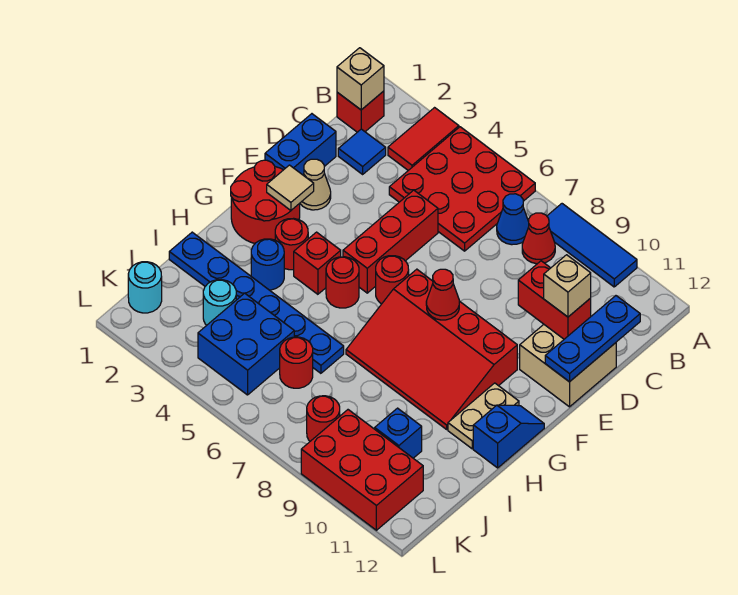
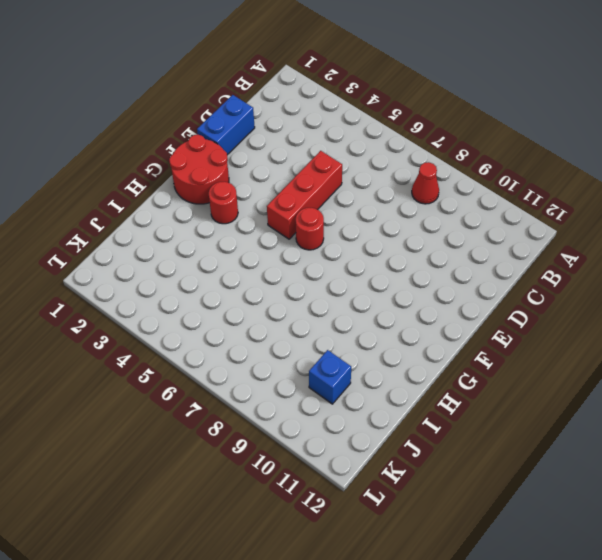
none -> red tile A3:B3 level 1
none -> red plate A4:C6 level 1
none -> blue tile A8:A10 level 1
none -> red brick B1 level 1

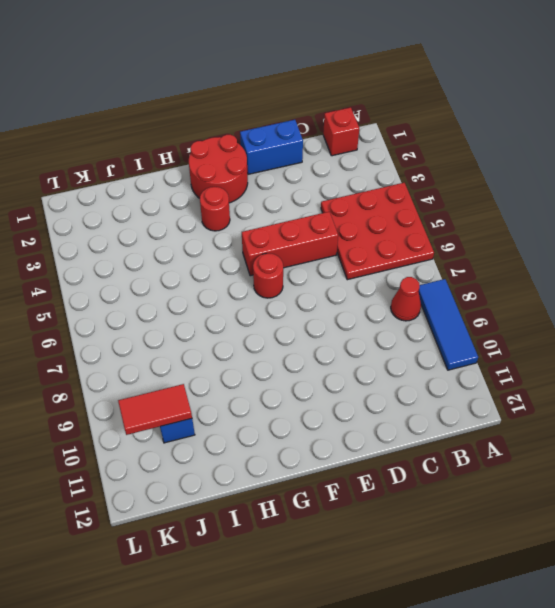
red tile J10:K10 level 2 -> red tile A3:B3 level 1
none -> blue cone B7 level 1
none -> blue tile C2 level 1
none -> tan brick D11:E12 level 1
none -> tan cone E2 level 1

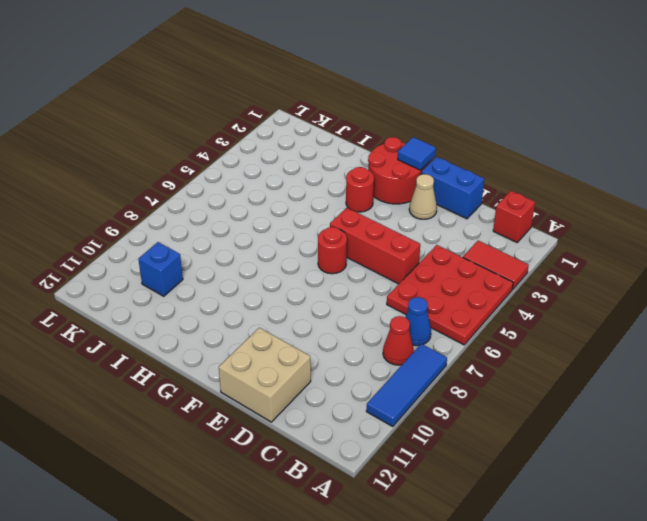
blue tile F1 level 2 -> blue tile C2 level 1
none -> red slope F7:H10 level 1 top F
none -> red brick G4 level 1
none -> red round brick G5 level 1
none -> tan plate G11:H11 level 1

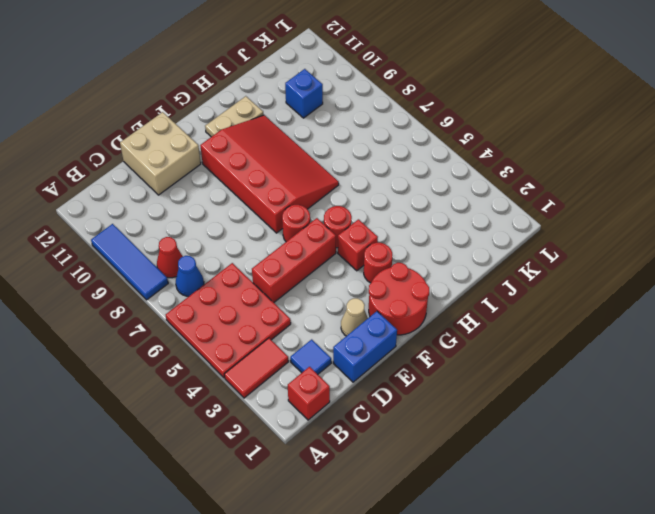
none -> blue slope G12:H12 level 1 top H
none -> blue round brick H3 level 1
none -> blue plate I1:I6 level 1
none -> cyan round brick J3 level 1

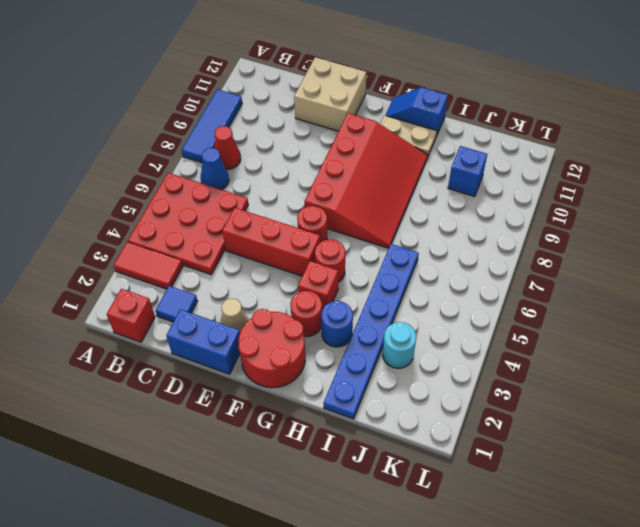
none -> blue brick J4:K5 level 1
none -> red round brick J6 level 1
none -> cyan round brick K1 level 1
none -> red round brick K8 level 1

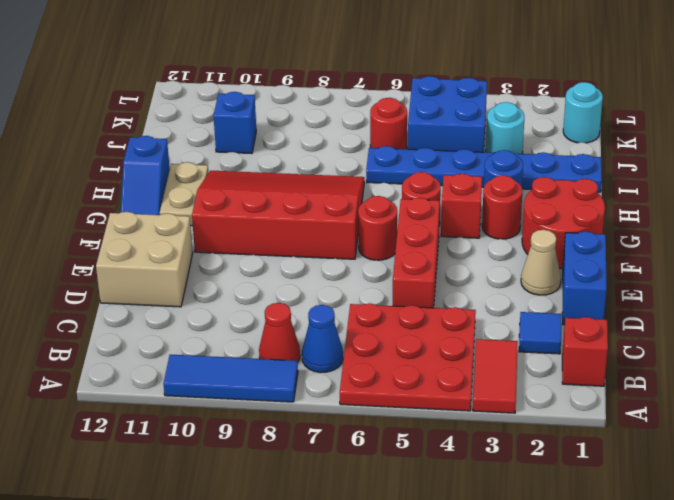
none -> red round brick K8 level 1
none -> red brick K9:L11 level 1
none -> tan brick B1 level 2
none -> blue plate C12:E12 level 2

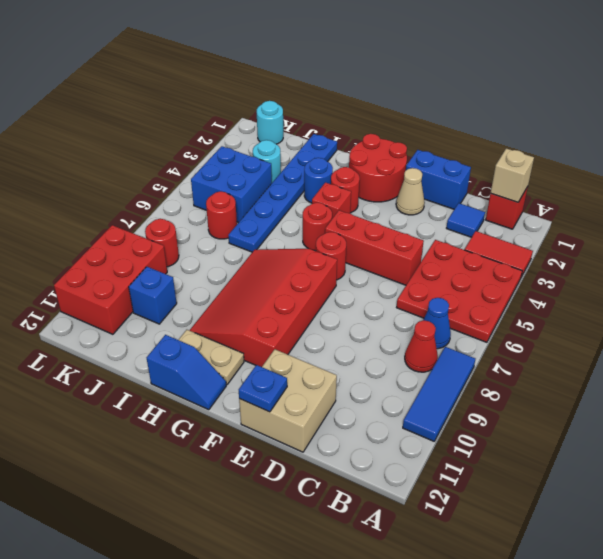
blue plate E12 level 2 -> blue plate C12:E12 level 2
none -> red brick D10:D11 level 2
none -> tan tile F2 level 2
none -> red cone F8 level 2
none -> tan brick D11 level 3

